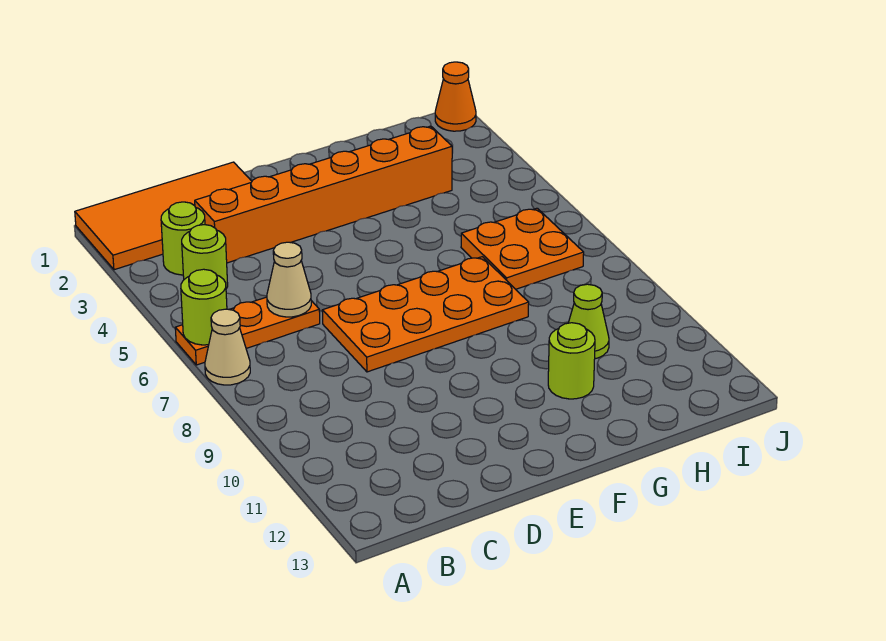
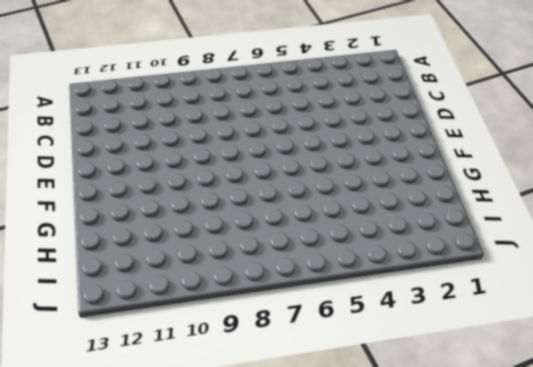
none -> orange tile A1:D2 level 1
none -> orange plate A6:C6 level 1
none -> tan cone A7 level 1

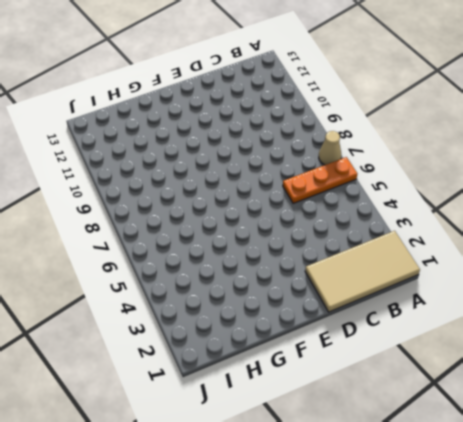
tan tile A1:D2 level 1 -> orange tile A1:D2 level 1
none -> lime round brick B3 level 1
none -> lime round brick B4 level 1
none -> orange brick C3:H3 level 1

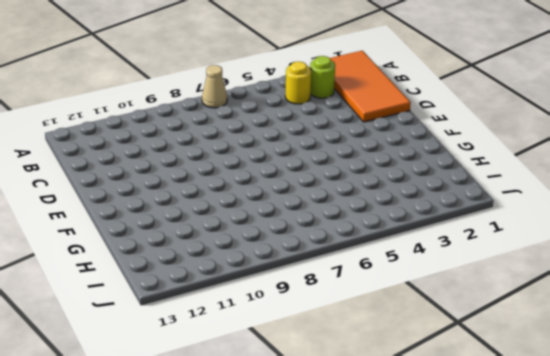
yellow round brick B4 level 1 -> lime round brick B4 level 1
none -> orange plate A6:C6 level 1
none -> orange brick C3:H3 level 1
none -> orange plate D7:G8 level 1

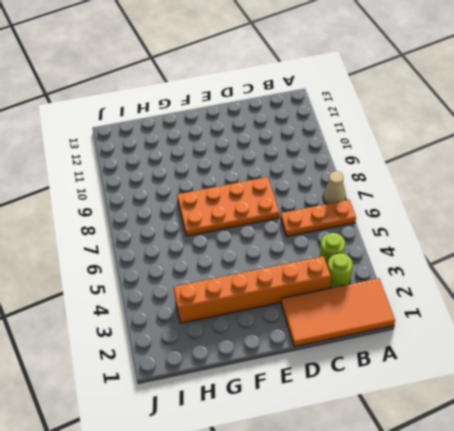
none -> lime round brick G11 level 1
none -> orange plate H6:I7 level 1
none -> lime cone H10 level 1

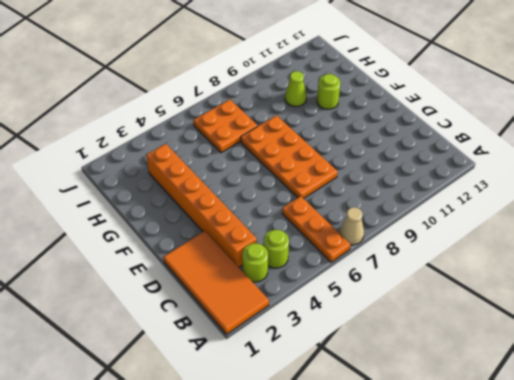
none -> orange cone J1 level 1
none -> lime round brick A6 level 2
none -> tan cone C6 level 2

